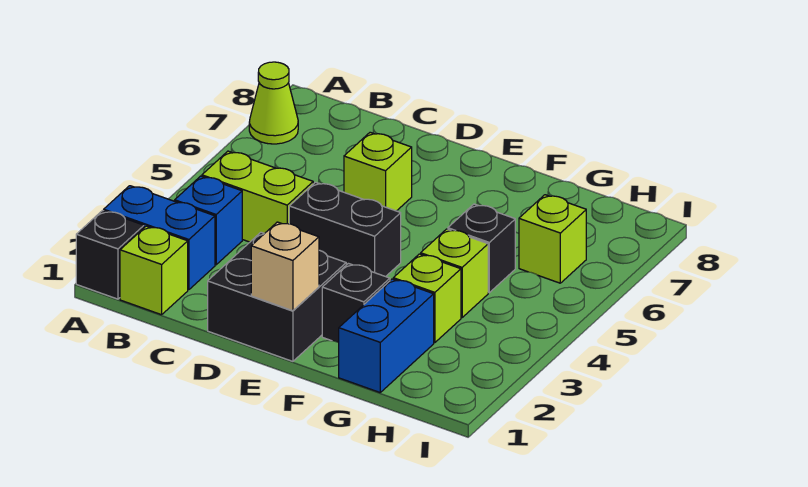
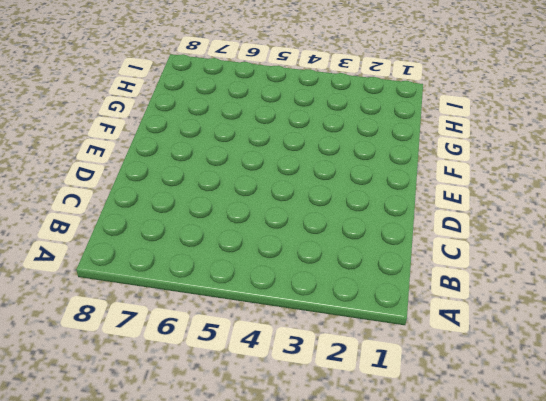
none -> black brick A1 level 1
none -> blue brick A2:B2 level 1
none -> lime cone A7 level 1

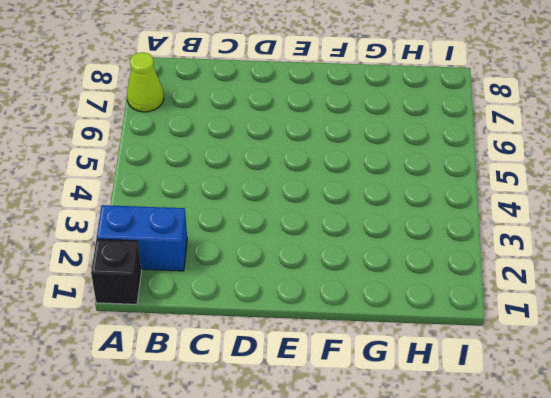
none -> lime brick B1 level 1
none -> blue brick B3 level 1
none -> lime brick B4:C4 level 1

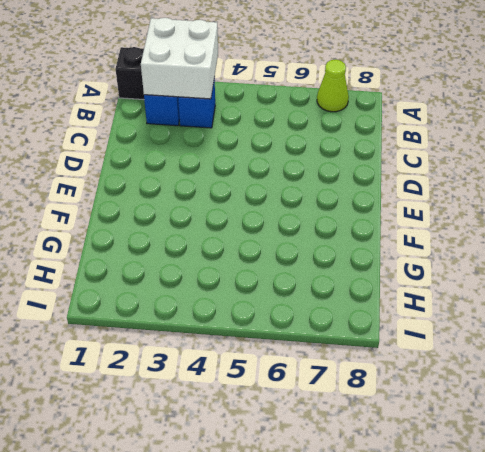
white brick A2:B3 level 2 -> none
none -> lime brick B1 level 1
none -> lime brick B4:C4 level 1
none -> black brick D1:E2 level 1

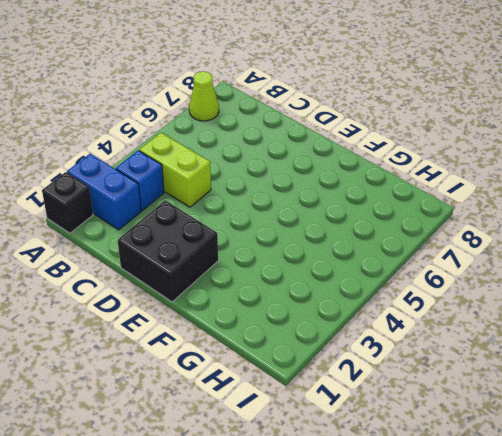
none -> lime brick B1 level 1
none -> black brick D4:E4 level 1
none -> lime brick D6 level 1

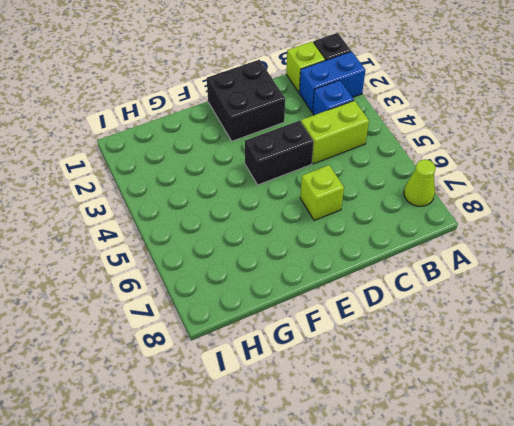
none -> black brick F2 level 1
none -> blue brick G1:G2 level 1
none -> lime brick G3 level 1

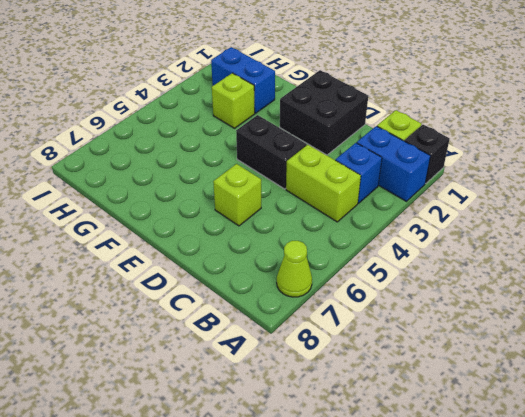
blue brick G2:H2 level 1 -> blue brick G1:G2 level 1
none -> black brick F2 level 1
none -> lime brick G4 level 1
none -> black brick G5 level 1

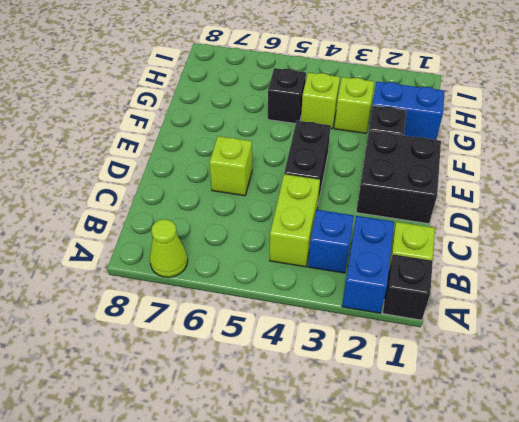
none -> lime brick H6 level 1
none -> tan brick E1 level 2

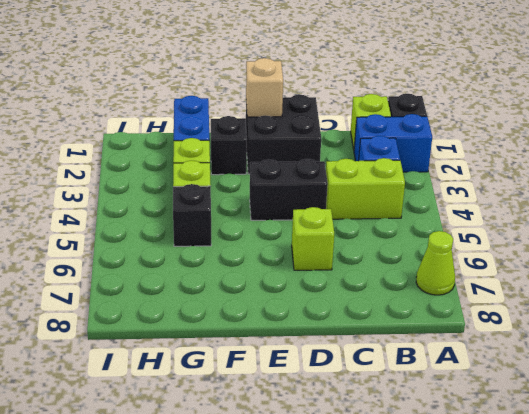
none -> lime brick H6 level 1

